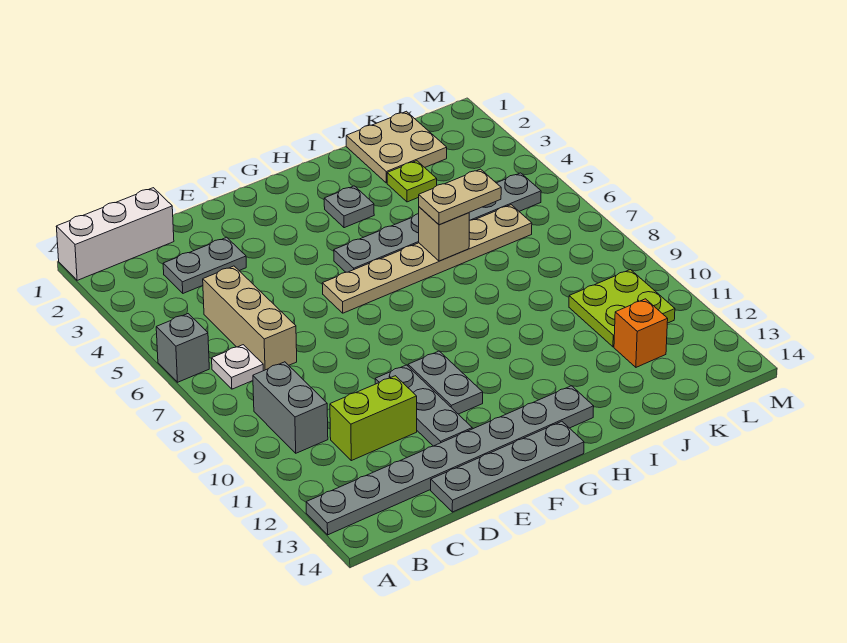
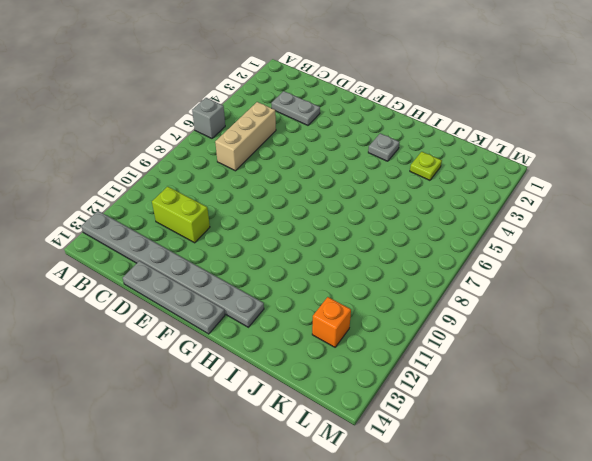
none -> white brick A1:C1 level 1
none -> white plate B7 level 1
none -> grey brick B9:B10 level 1

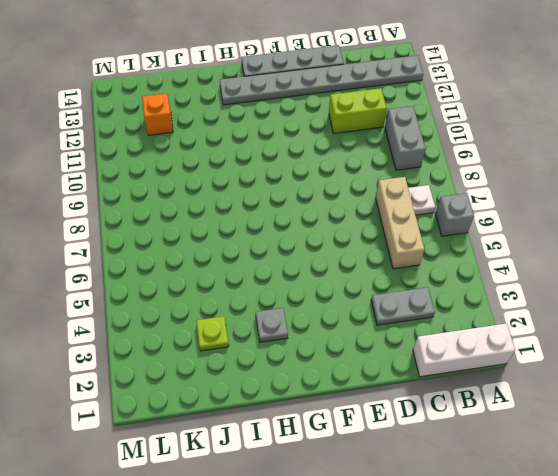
none -> grey plate E10:E12 level 1
none -> tan plate F6:K6 level 1
none -> grey plate F10:F11 level 1

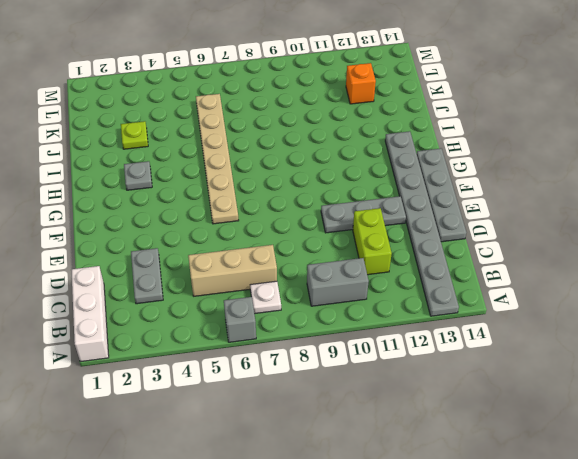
none -> grey plate F10:F11 level 1
none -> grey plate G5:L5 level 1
none -> tan plate J1:K2 level 1

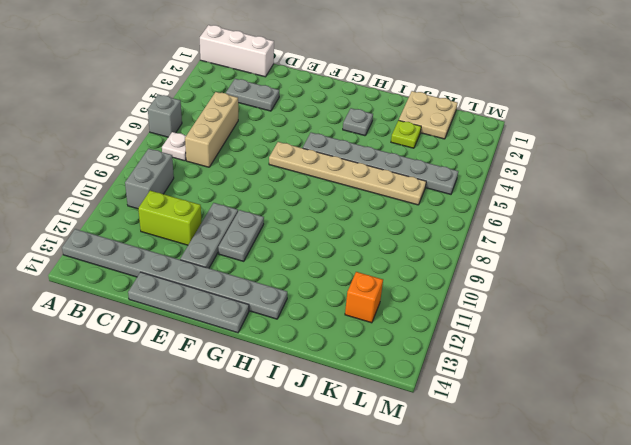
none -> lime plate K10:L11 level 1
none -> tan brick I6 level 2
none -> tan plate I6:J6 level 3

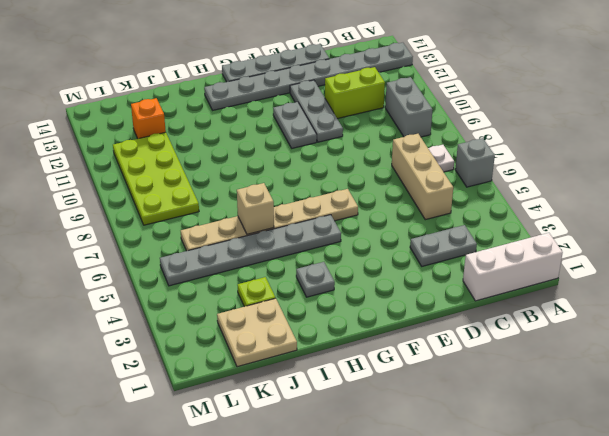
lime plate K8:L11 level 1 -> lime plate K10:L11 level 1
none -> tan plate I6:J6 level 3

